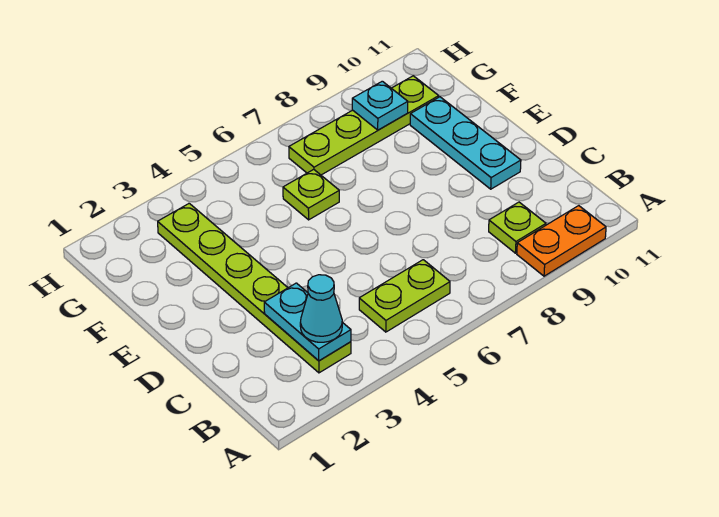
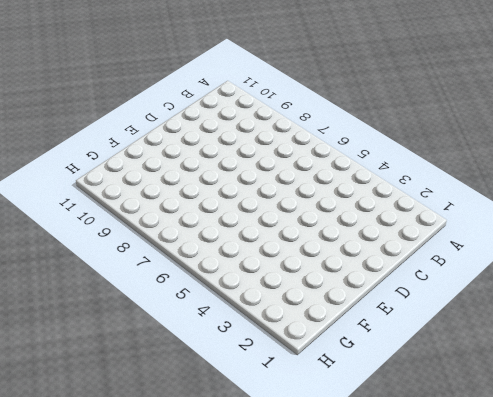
none -> orange plate A9:A10 level 1
none -> lime plate B3:G3 level 1

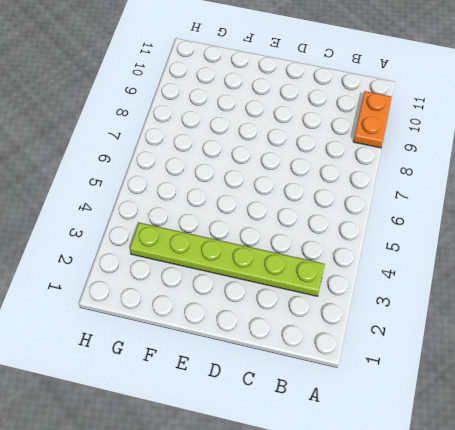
none -> lime plate B5:B6 level 1
none -> lime plate B9 level 1

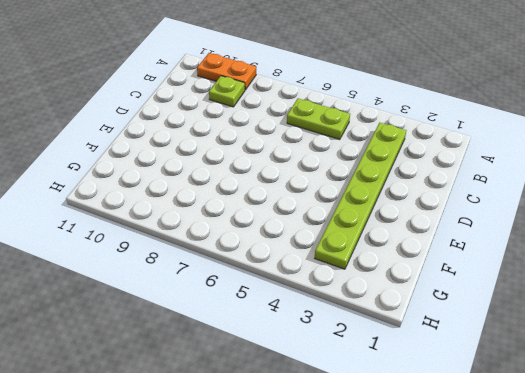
none -> cyan plate D10:F10 level 1
none -> lime plate F6 level 1

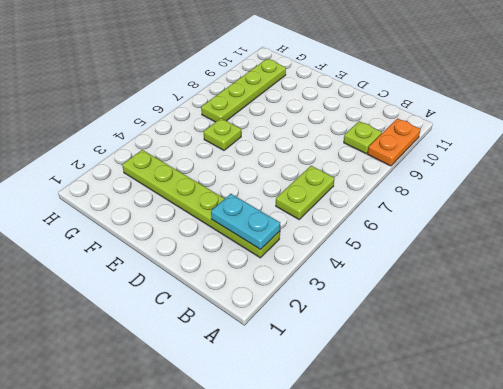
none -> cyan plate D10:F10 level 1
none -> cyan plate G9 level 2

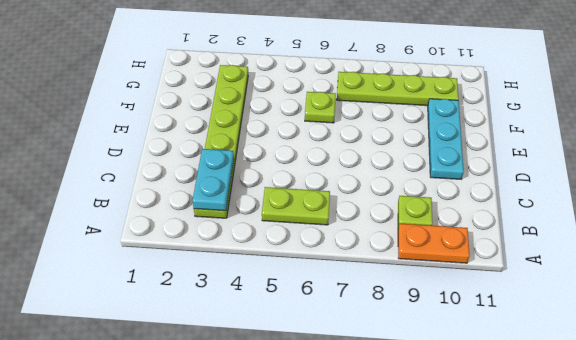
none -> cyan plate G9 level 2
none -> cyan cone B3 level 3

